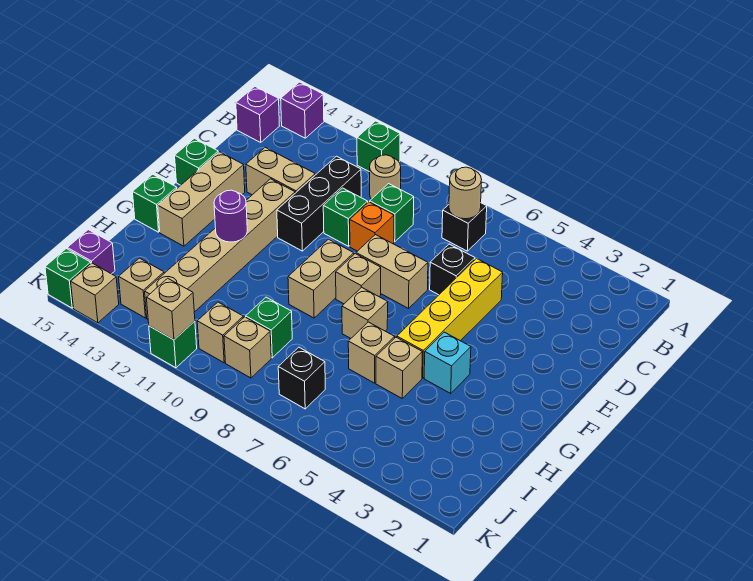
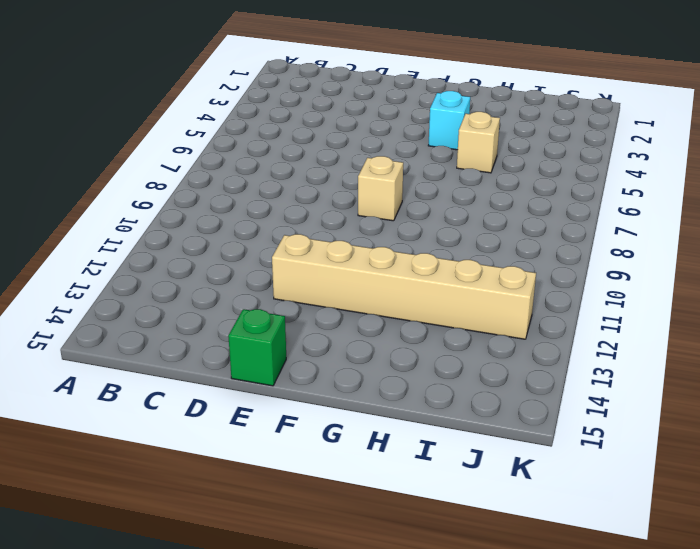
none -> green brick A11 level 1
none -> purple brick A14 level 1
none -> black brick B7 level 1
none -> tan round brick B10 level 1

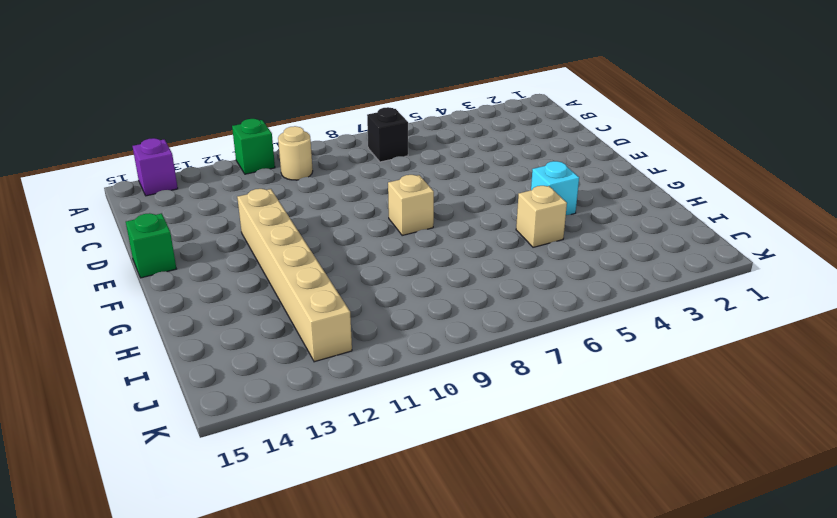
none -> purple brick B15 level 1
none -> green brick C9 level 1
none -> black brick C11:E11 level 1
none -> yellow brick D5:G5 level 1

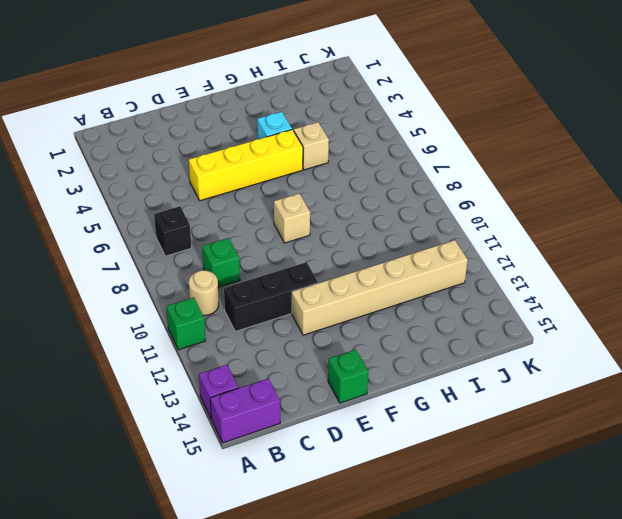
purple brick A15:B15 level 1 -> purple brick B15 level 1
none -> black brick D6 level 1
none -> orange brick D9 level 1
none -> green brick D10 level 1
none -> tan brick D12:D13 level 1

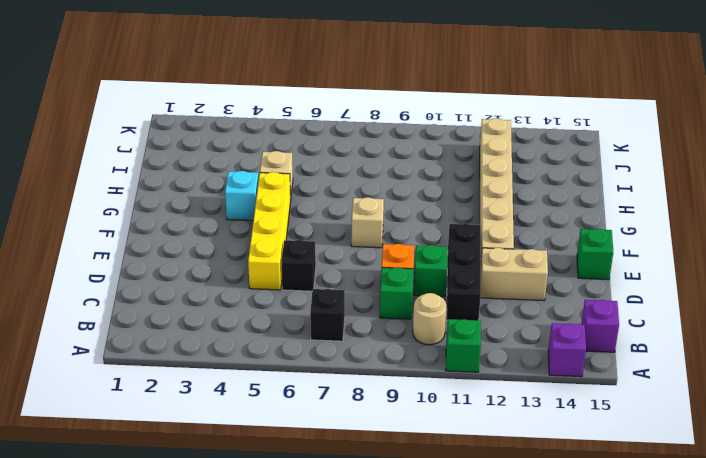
none -> tan brick E7:E8 level 1
none -> tan brick E14:G14 level 1
none -> tan brick F9:G9 level 1
none -> tan brick G7 level 1

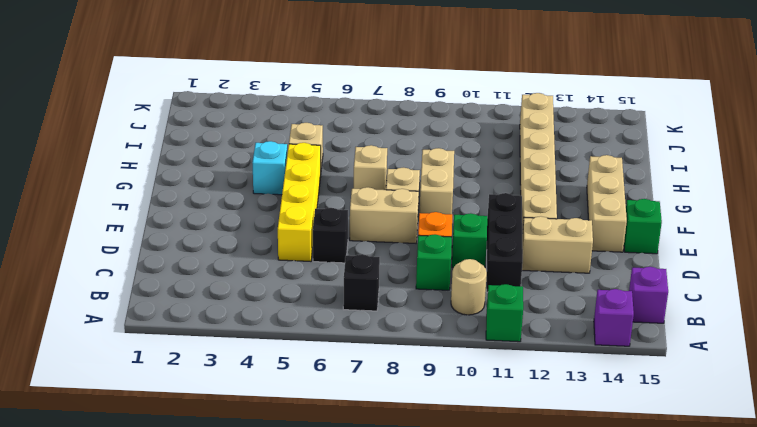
none -> green brick G15 level 1
none -> tan brick H6 level 1
none -> green brick I9 level 1
none -> black brick J7 level 1

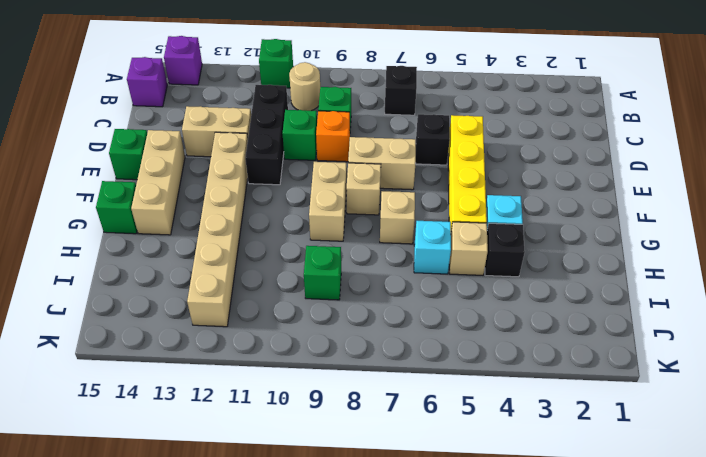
black brick H4 level 1 -> black brick J7 level 1
cyan brick H6 level 1 -> tan brick H6 level 1
none -> tan brick J9 level 1
none -> tan brick J10 level 1
none -> tan brick J13 level 1
none -> purple brick J15 level 1

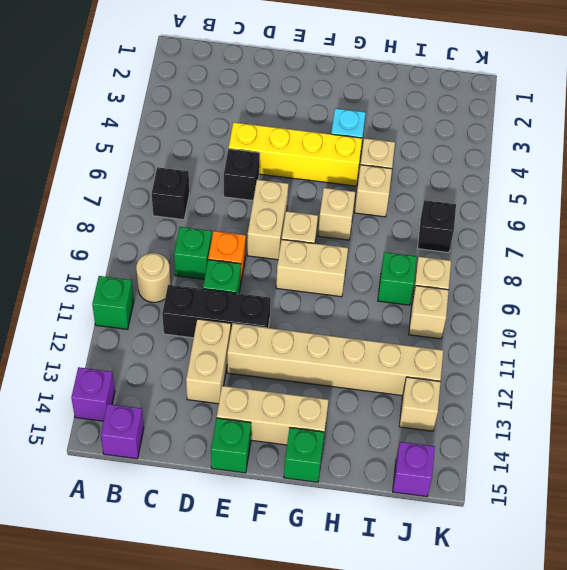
none -> green brick K11 level 1
none -> tan brick K14 level 1
none -> green brick K15 level 1
none -> tan round brick B7 level 2

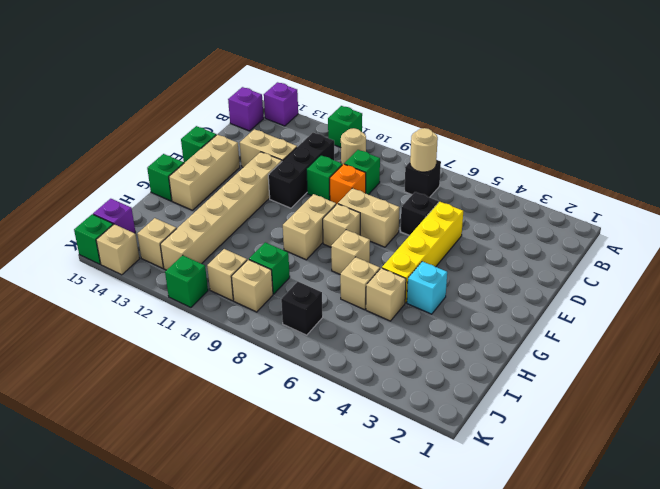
none -> purple round brick G12 level 2
none -> tan brick K11 level 2

